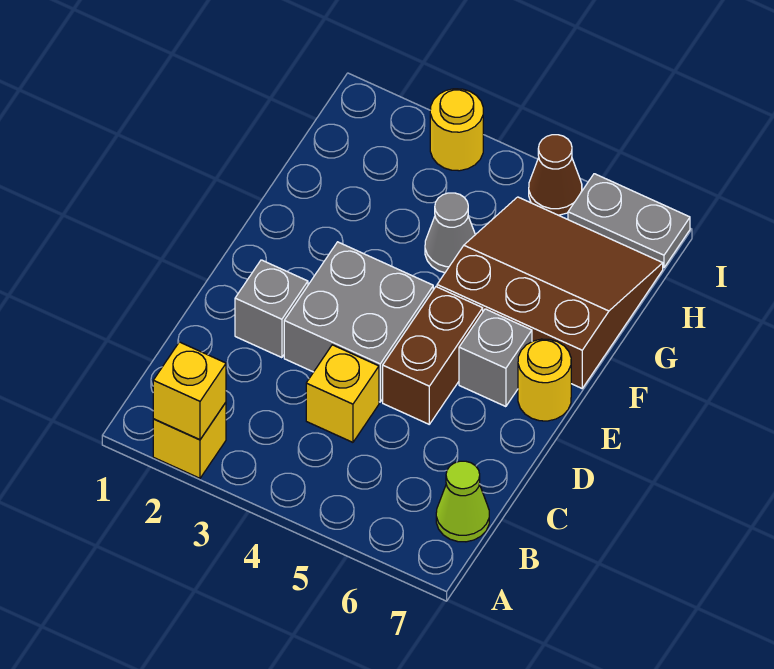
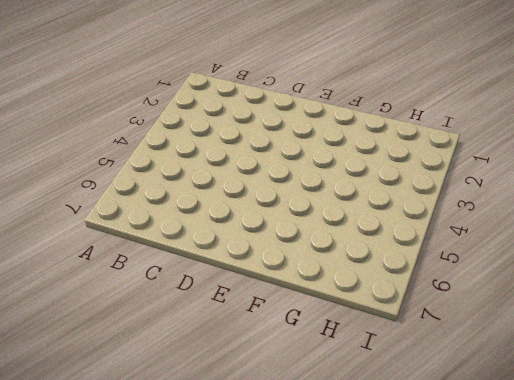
none -> yellow brick A2 level 1
none -> lime cone B7 level 1
none -> yellow brick C4 level 1

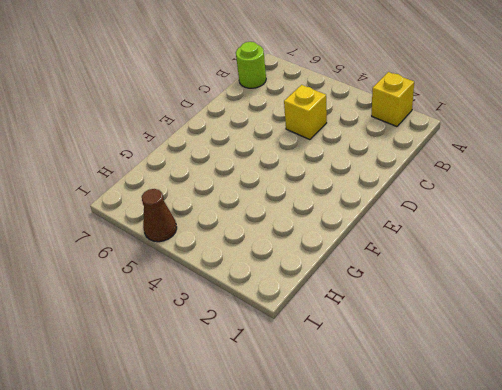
lime round brick B7 level 1 -> lime cone B7 level 1
none -> grey brick D2 level 1
none -> grey brick D3:E4 level 1
none -> brown brick D5:E5 level 1

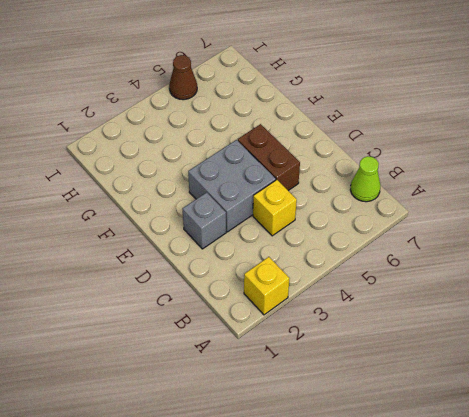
none -> grey brick E6 level 1
none -> yellow round brick E7 level 1
none -> brown slope F5:H7 level 1 top F

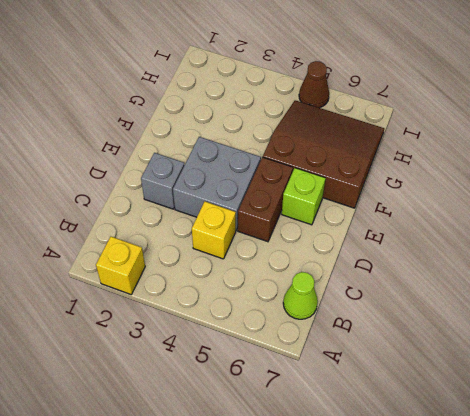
lime brick E6 level 1 -> grey brick E6 level 1
none -> yellow round brick E7 level 1
none -> grey cone G4 level 1
none -> yellow round brick I3 level 1

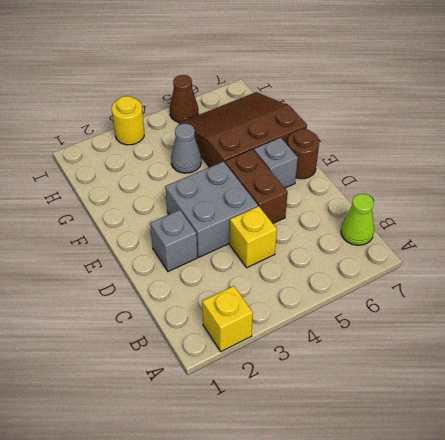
brown round brick E7 level 1 -> yellow round brick E7 level 1
none -> grey plate I6:I7 level 1
none -> yellow brick A2 level 2

